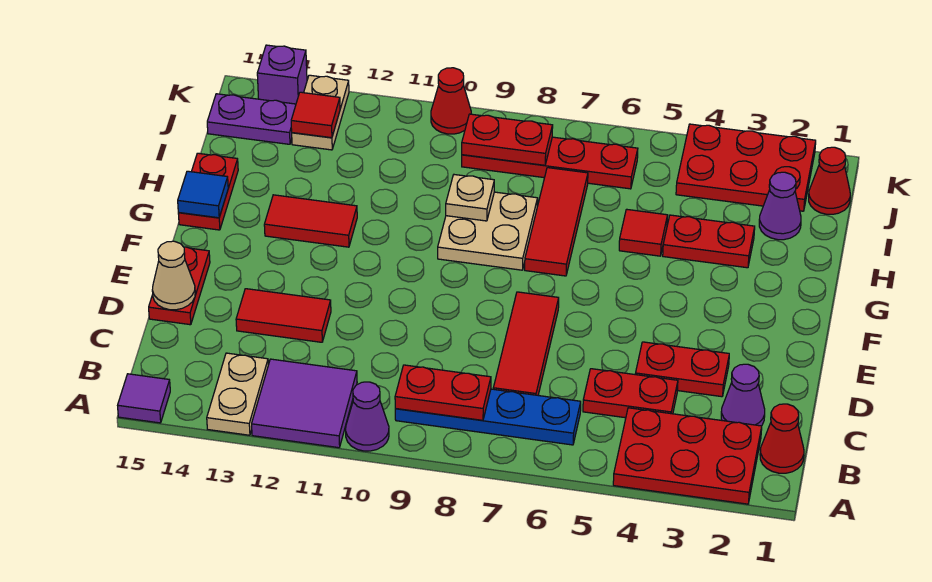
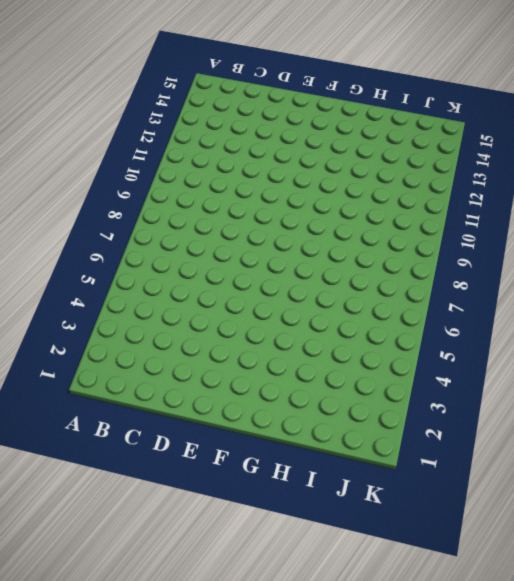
none -> red plate A2:B4 level 1
none -> purple cone A10 level 1
none -> purple tile A11:B12 level 1
none -> tan plate A13:B13 level 1

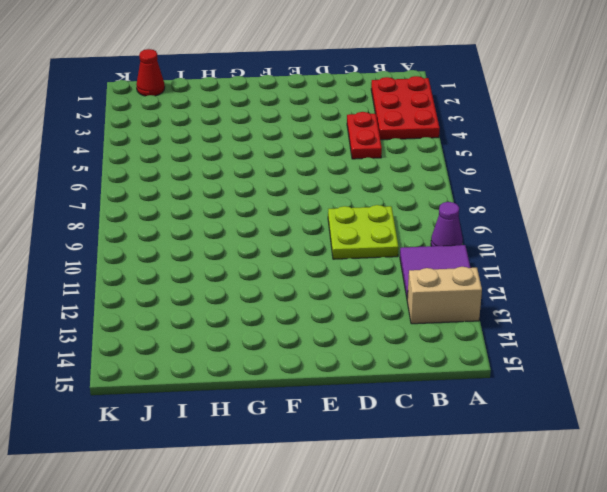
tan brick A13:B13 level 1 -> tan plate A13:B13 level 1
lime plate C9:D10 level 1 -> none
none -> purple tile A15 level 1
none -> red cone B1 level 1
none -> blue plate B6:B9 level 1
none -> purple cone C2 level 1

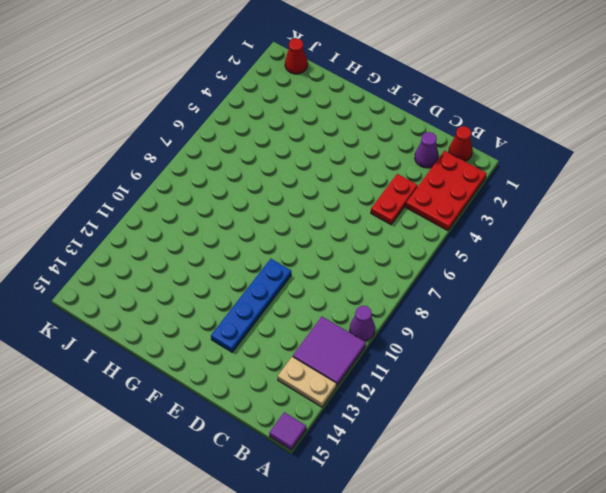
blue plate E10:E13 level 1 -> blue plate B6:B9 level 1
none -> red tile C7:E7 level 1
none -> red plate D3:D4 level 1
none -> red tile D12:D13 level 1
none -> red plate D15:E15 level 1

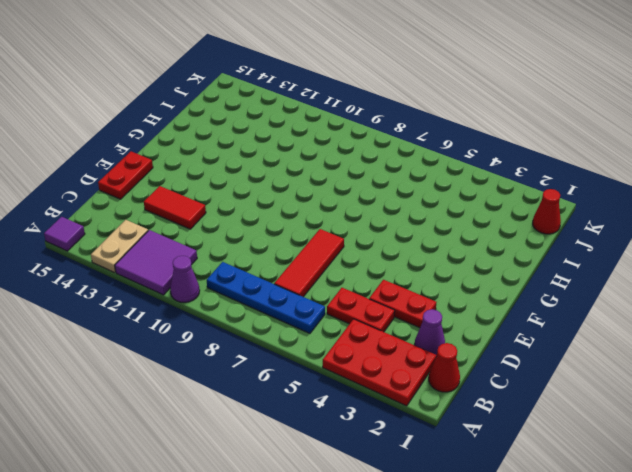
none -> red tile G7:I7 level 1
none -> tan plate G8:H9 level 1
none -> red tile G12:G13 level 1
none -> red plate G15:H15 level 1

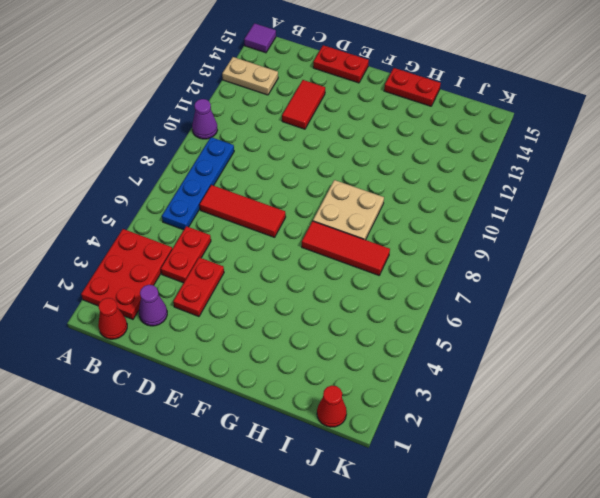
none -> purple tile A11:B12 level 1
none -> red tile G12:G13 level 1
none -> red plate H3:H4 level 1
none -> red tile H5 level 1

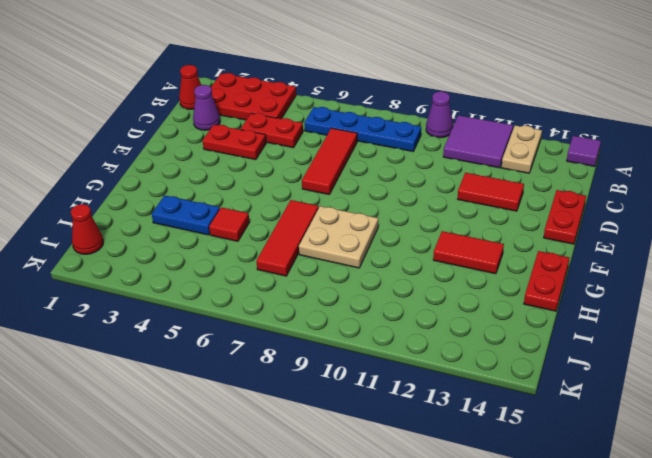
blue plate H3:H4 level 1 -> red plate H3:H4 level 1
none -> purple cone I2 level 1
none -> red plate J2:K4 level 1
none -> red plate J6:J9 level 1
none -> tan plate J13:K13 level 1

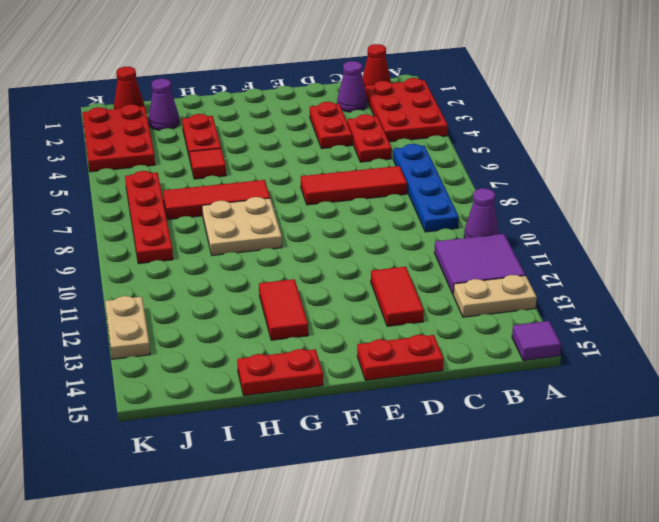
tan plate K12:K13 level 1 -> tan plate J13:K13 level 1
none -> purple plate J14:J15 level 1
none -> red cone K10 level 1
none -> purple brick K14 level 1
none -> red plate B8:B9 level 2

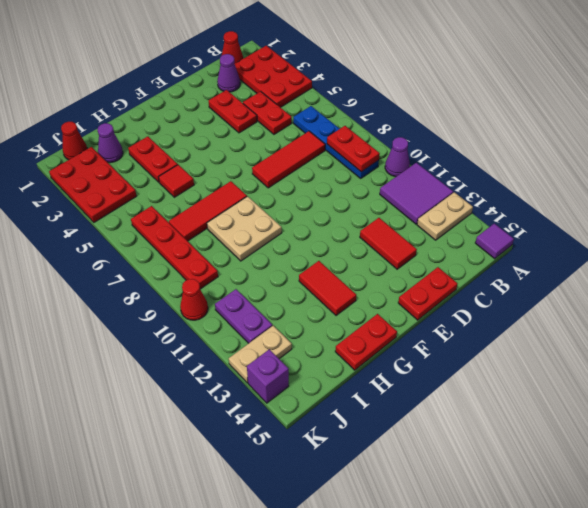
purple plate J11:J12 level 1 -> purple plate J14:J15 level 1
none -> tan cone D15 level 2
none -> blue tile G15 level 2
none -> tan plate H9 level 2
none -> red plate J8:J9 level 2

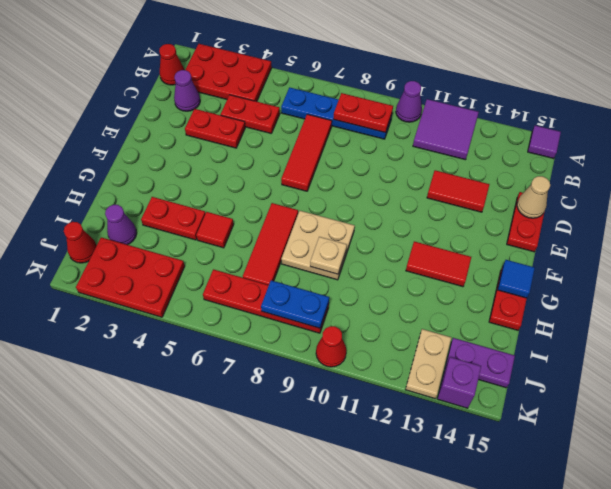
blue plate J8:J9 level 2 -> red plate J8:J9 level 2
none -> tan plate A13:B13 level 1
none -> red tile J13 level 2

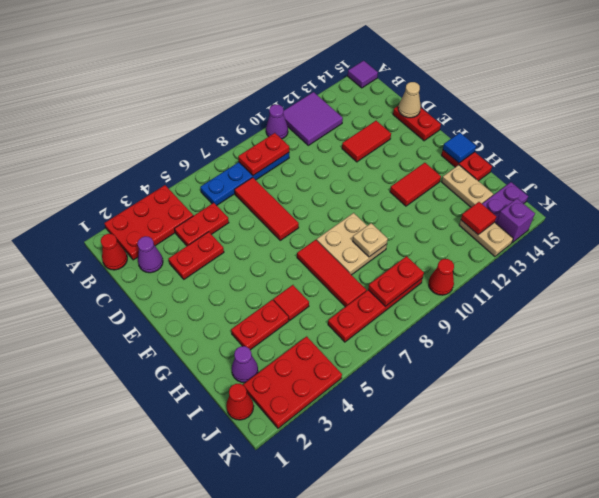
tan plate H14:I14 level 1 -> tan plate A13:B13 level 1

